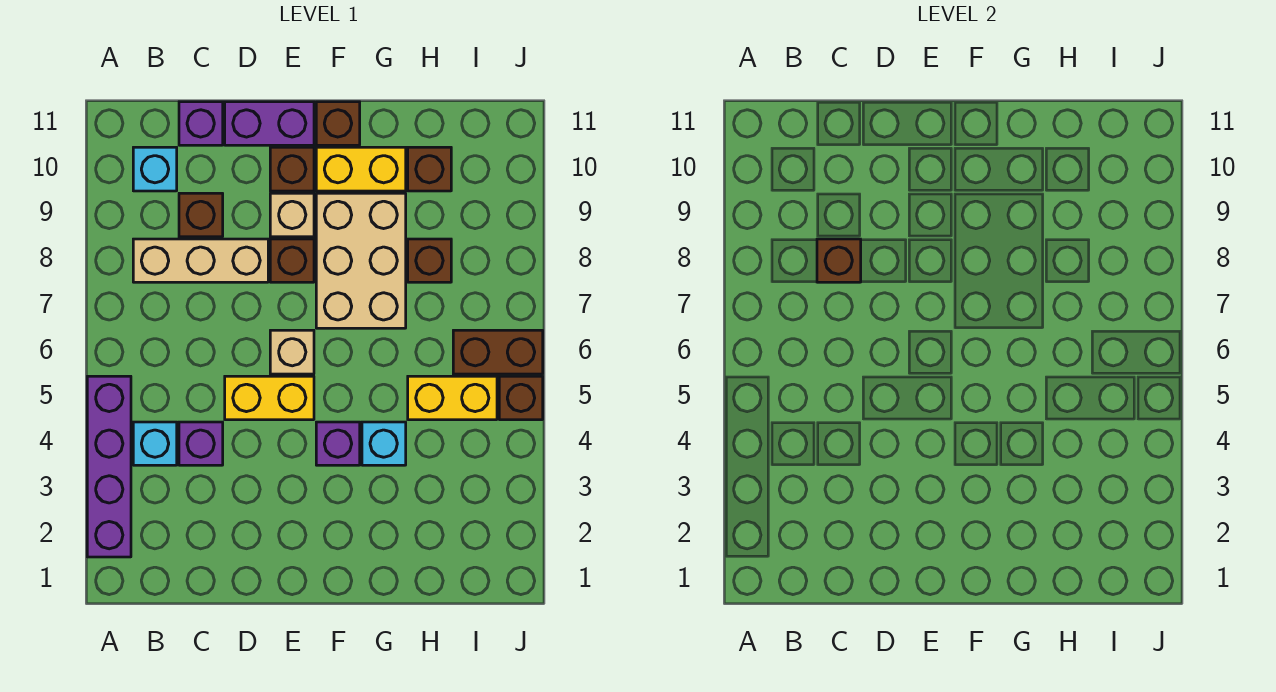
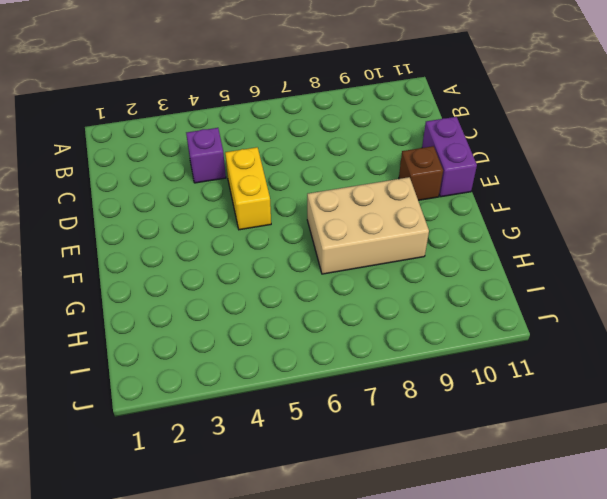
none -> purple brick A2:A5 level 1
none -> cyan brick B4 level 1
none -> tan brick B8:D8 level 1

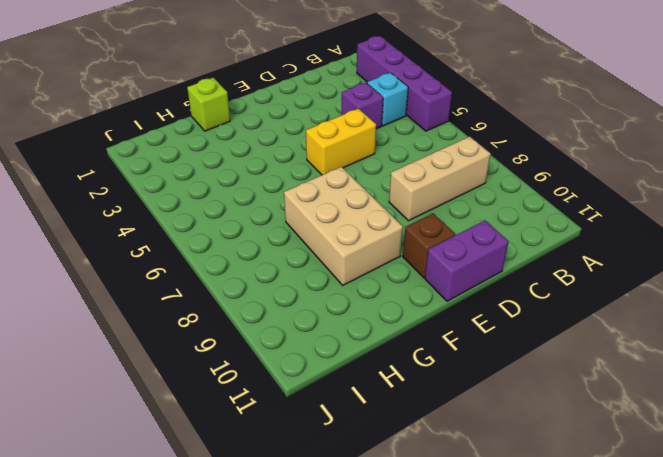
lime brick G1 level 1 -> none
none -> cyan brick B10 level 1
none -> brown brick C9 level 1
none -> purple brick C11 level 1

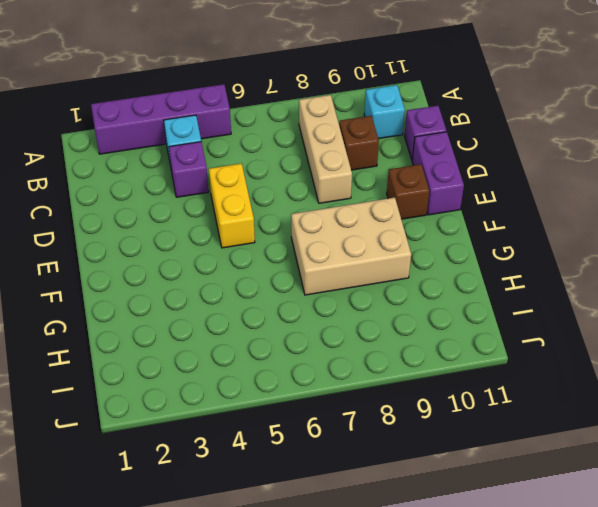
none -> tan brick E6 level 1
none -> brown brick E8 level 1
none -> tan brick E9 level 1

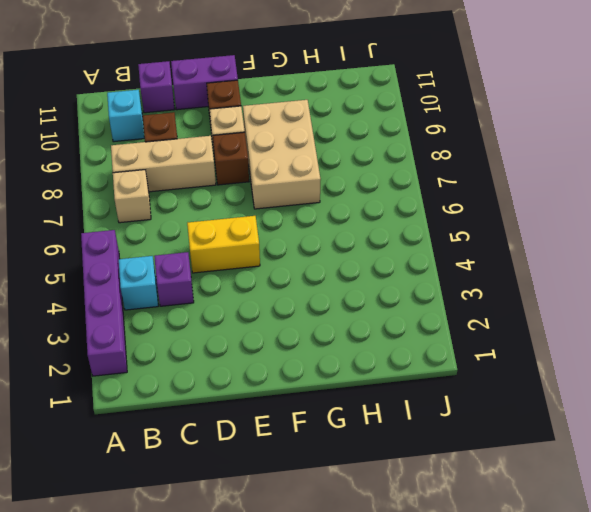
tan brick B7 level 1 -> tan brick E6 level 1
none -> purple brick F4 level 1
none -> yellow brick F10:G10 level 1
none -> brown brick F11 level 1

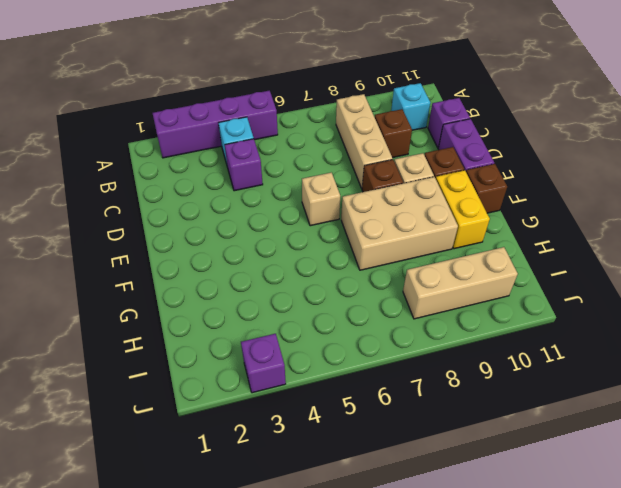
tan brick I8:I10 level 1 -> none
purple brick J3 level 1 -> purple brick F4 level 1
none -> yellow brick D5:E5 level 1
none -> cyan brick G4 level 1
none -> yellow brick H5:I5 level 1

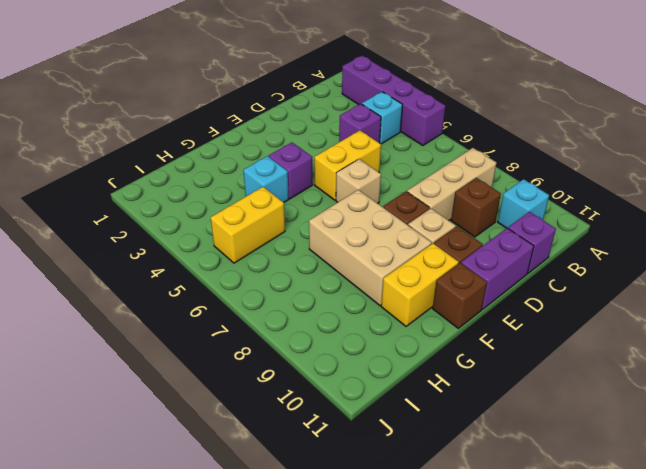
none -> brown brick H8 level 1
none -> brown brick H10 level 1
none -> brown brick I6:J6 level 1

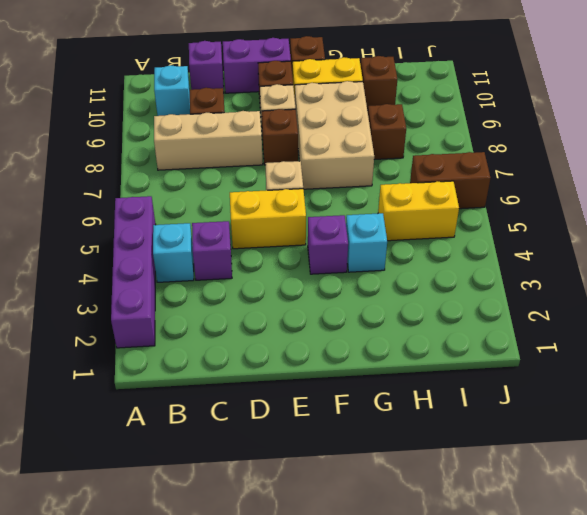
none -> brown brick J5 level 1
none -> brown brick C8 level 2

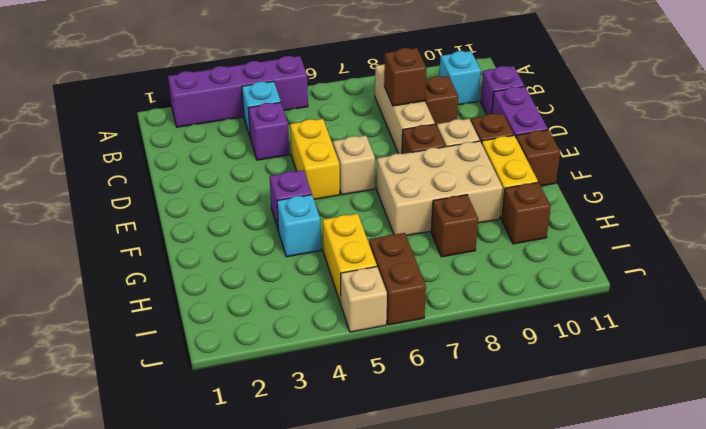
tan brick J5 level 1 -> brown brick J5 level 1

